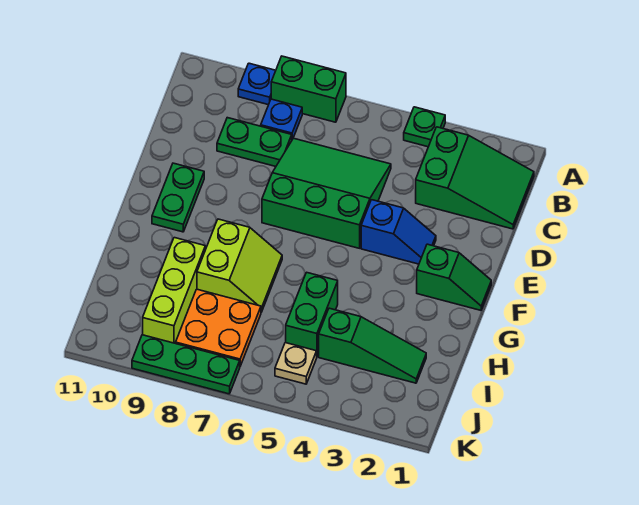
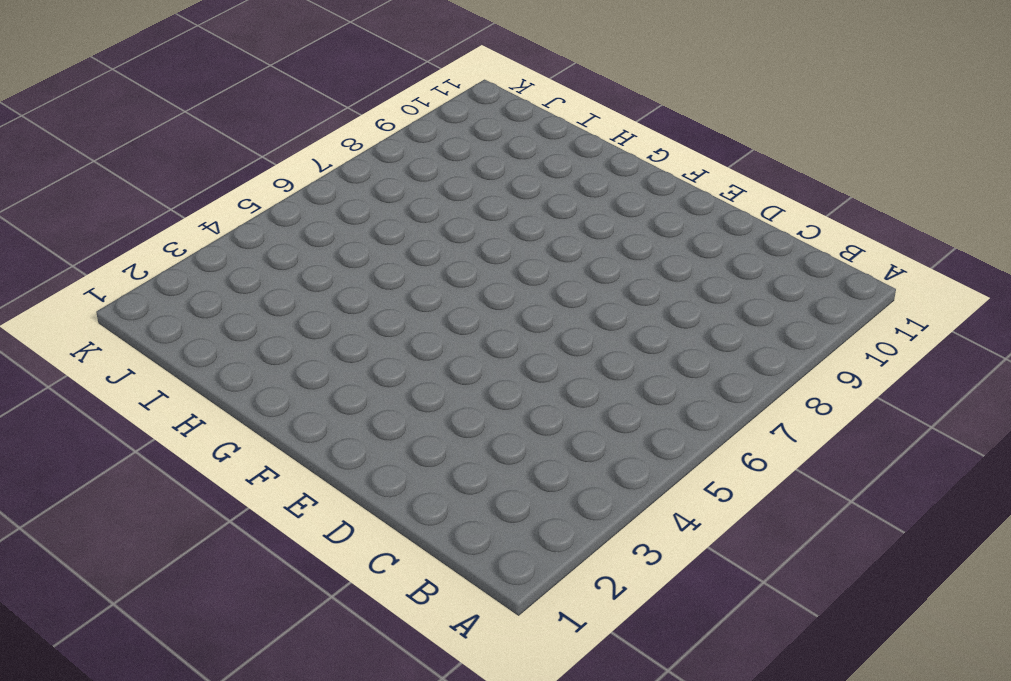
none -> green plate A4 level 1
none -> green brick A7:A8 level 1
none -> blue plate A9 level 1

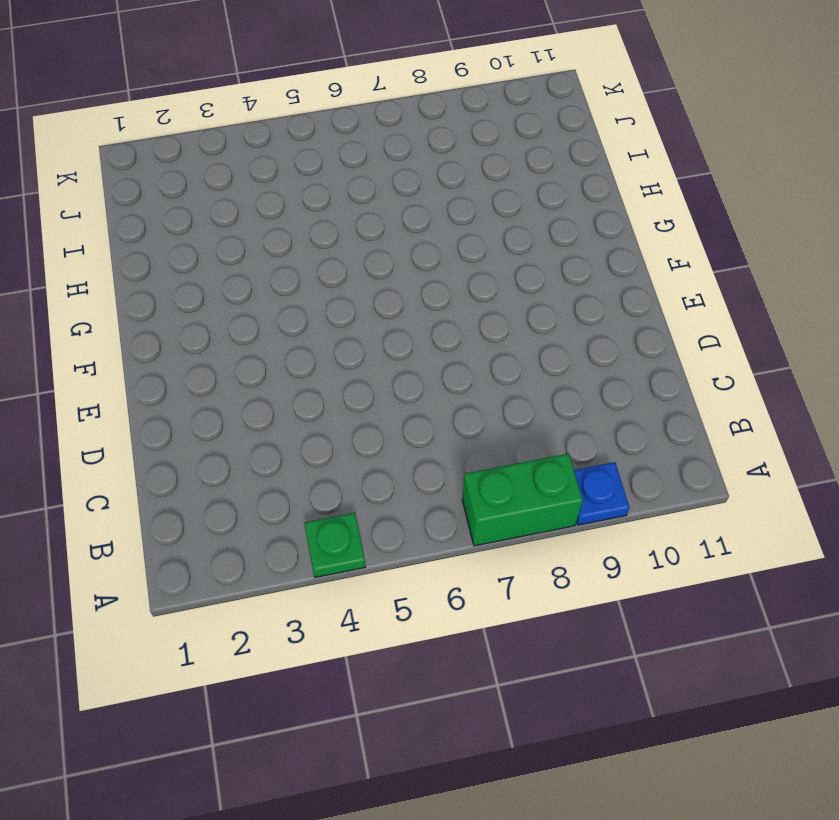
none -> green slope B1:C3 level 1 top 3
none -> blue plate B8 level 1
none -> green slope C5:E7 level 1 top E

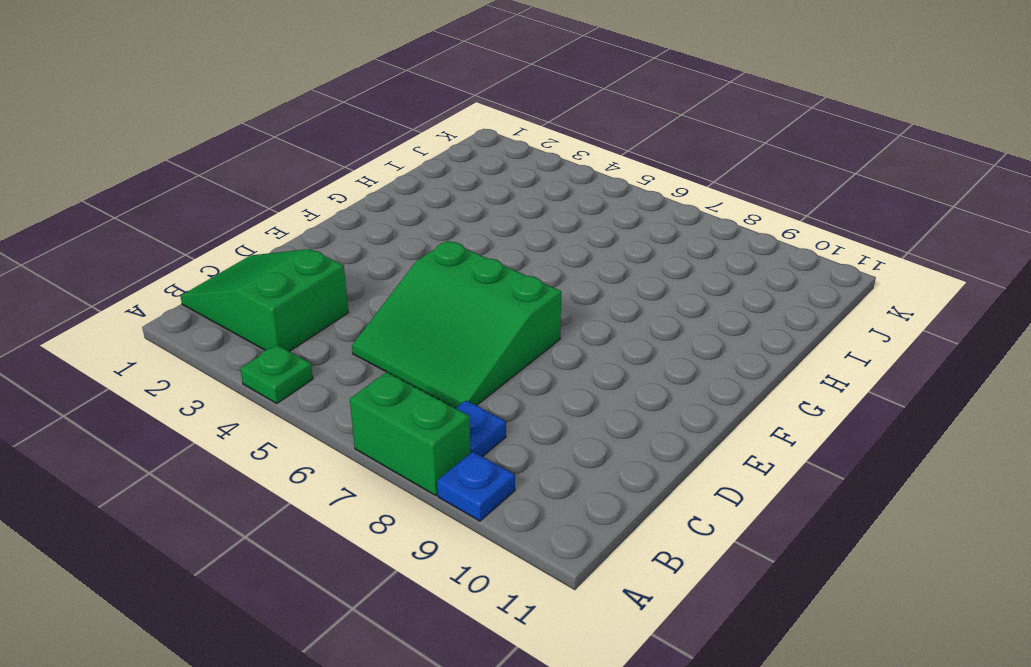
none -> green plate C8:C9 level 1
none -> blue slope E3:E4 level 1 top 4
none -> green plate E10:F10 level 1

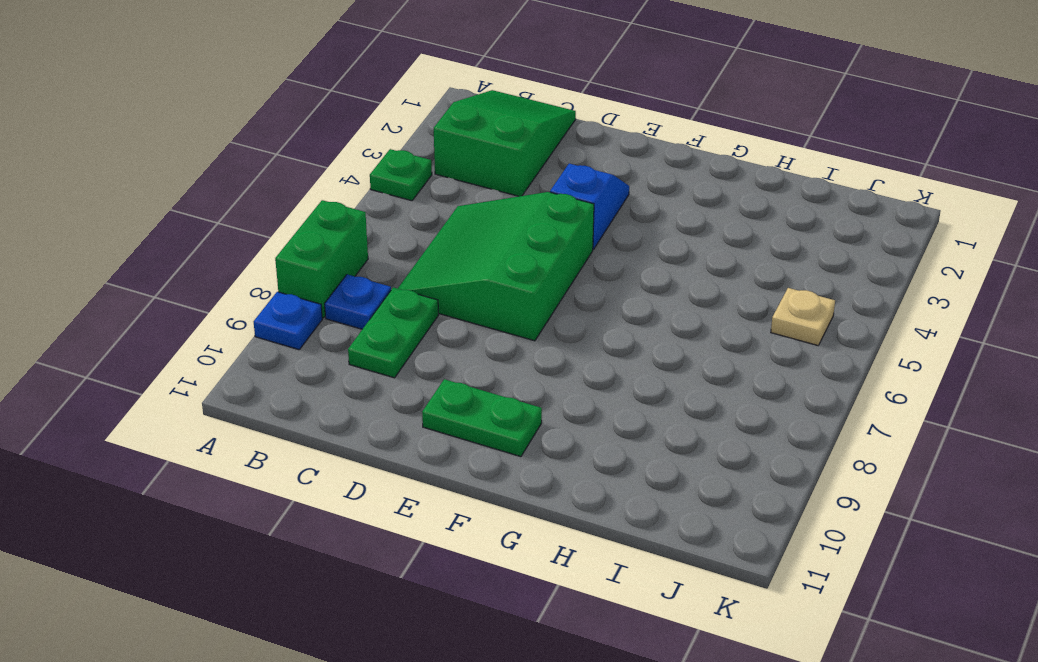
none -> green slope F1:F2 level 1 top 2
none -> lime slope G7:H8 level 1 top 8
none -> green brick H5:I5 level 1

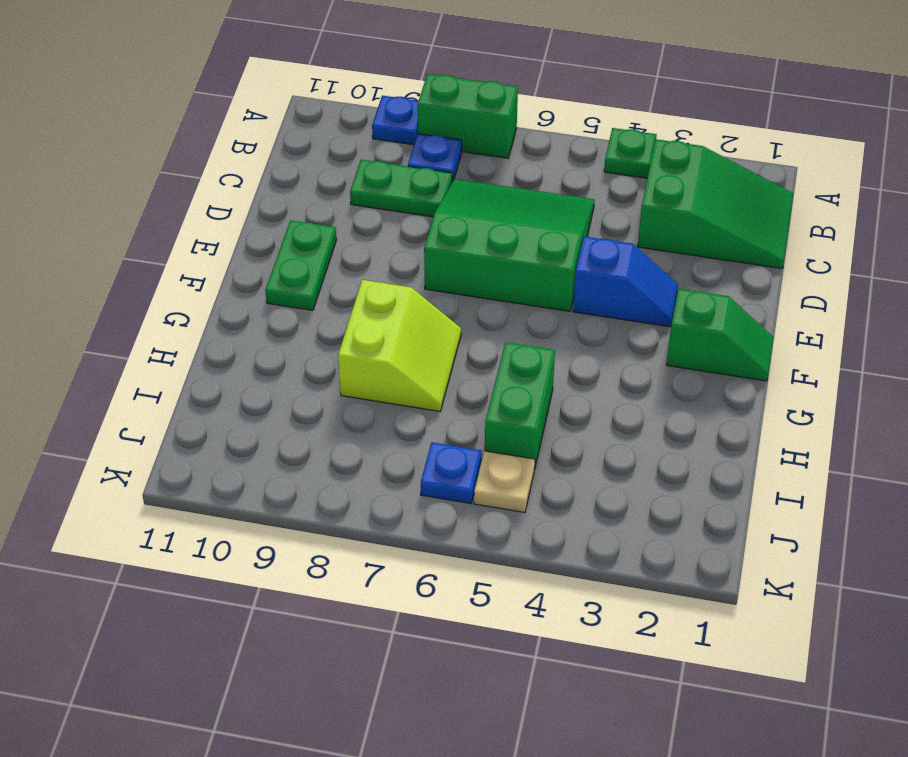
blue plate J6 level 1 -> none
none -> lime brick H9:J9 level 1
none -> green slope I2:I4 level 1 top 4
none -> orange plate I7:J8 level 1

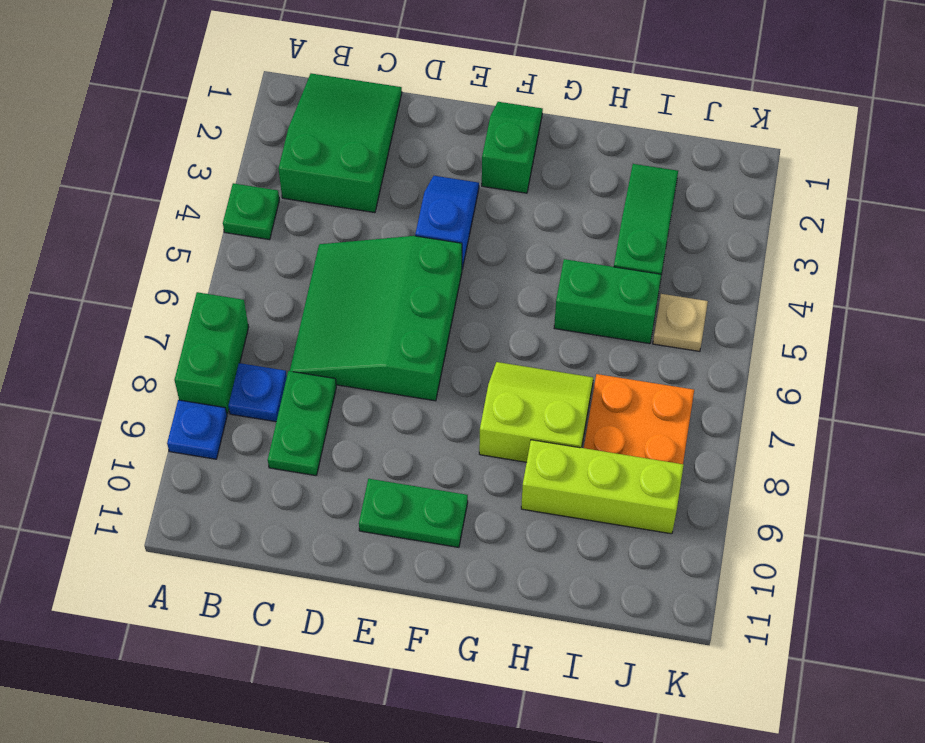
none -> green plate K7:K9 level 1

